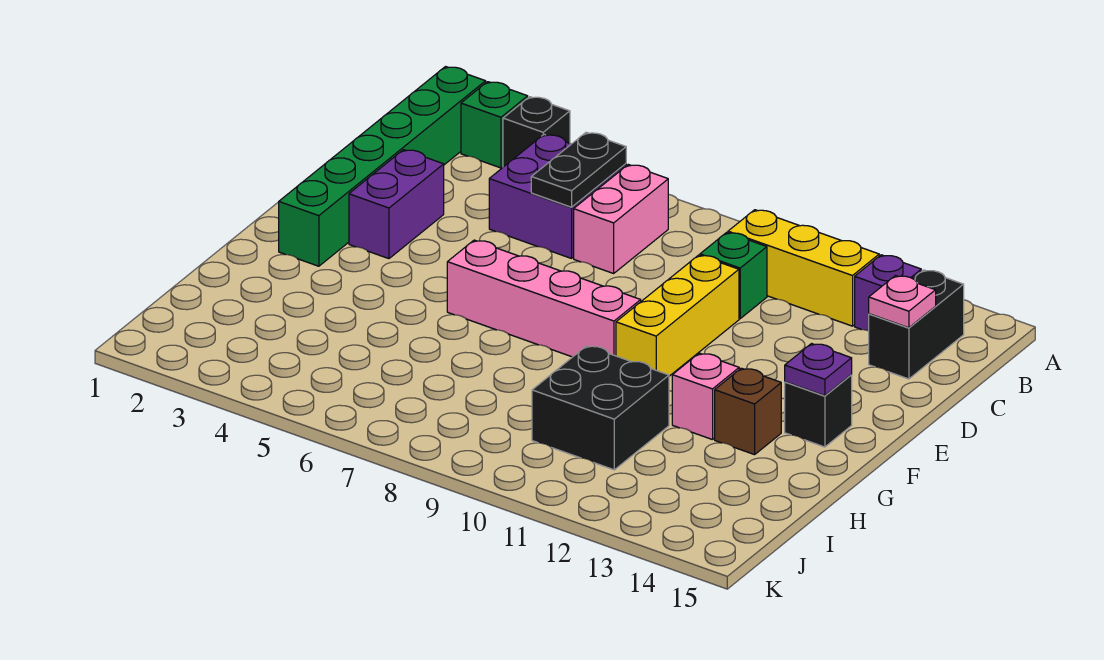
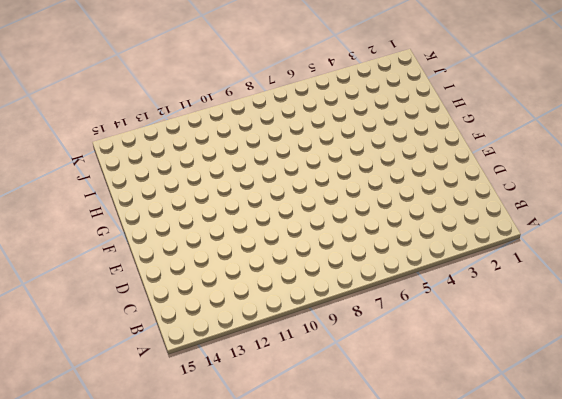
none -> green brick A2:F2 level 1
none -> green brick A3 level 1
none -> black brick A4 level 1

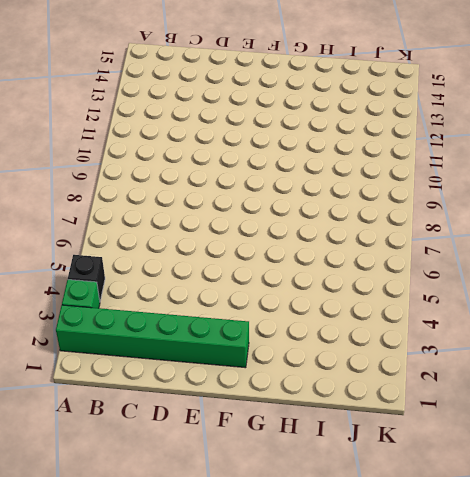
none -> purple brick B5:C6 level 1
none -> pink brick B7:C7 level 1
none -> yellow brick B10:B12 level 1

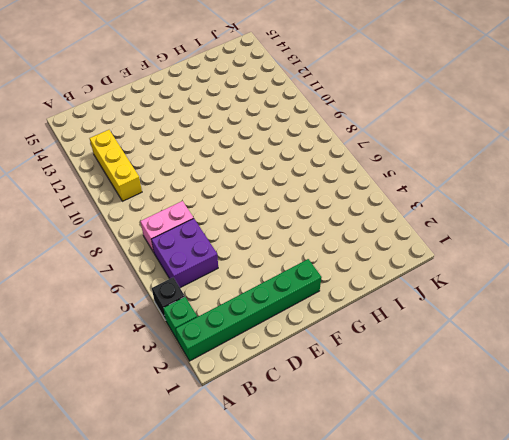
none -> purple brick B13 level 1
none -> black brick B14:C14 level 1
none -> green brick C10 level 1

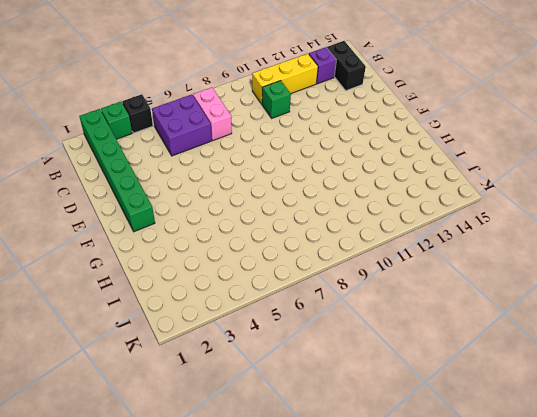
none -> purple brick D3:E3 level 1
none -> yellow brick D10:F10 level 1
none -> pink brick F6:F9 level 1

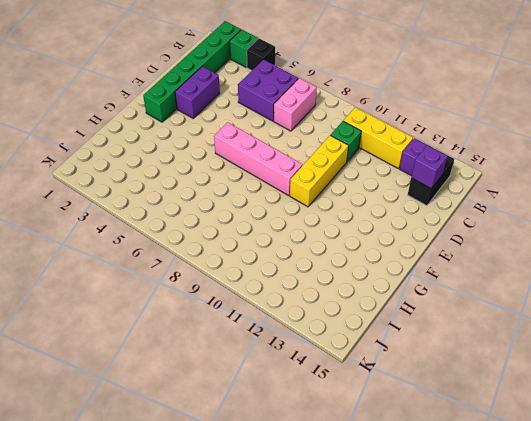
purple brick C14 level 2 -> pink plate C14 level 2
none -> black brick F14 level 1
none -> pink brick G12 level 1
none -> brown brick G13 level 1

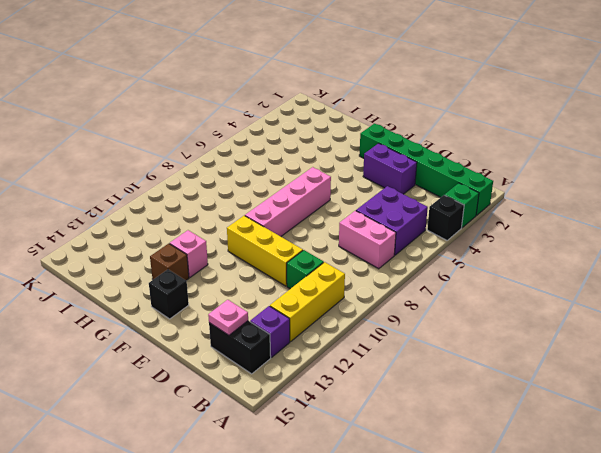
none -> black brick H10:I11 level 1
none -> black plate B6:C6 level 2
none -> purple plate F14 level 2

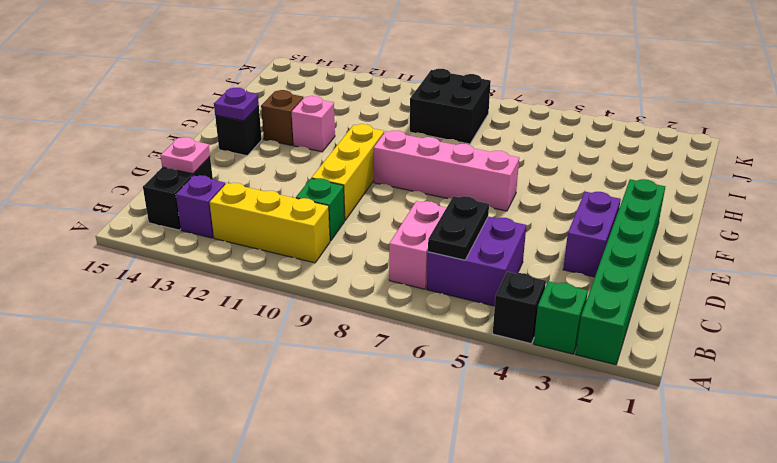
black brick I8:J9 level 1 -> black brick H10:I11 level 1

